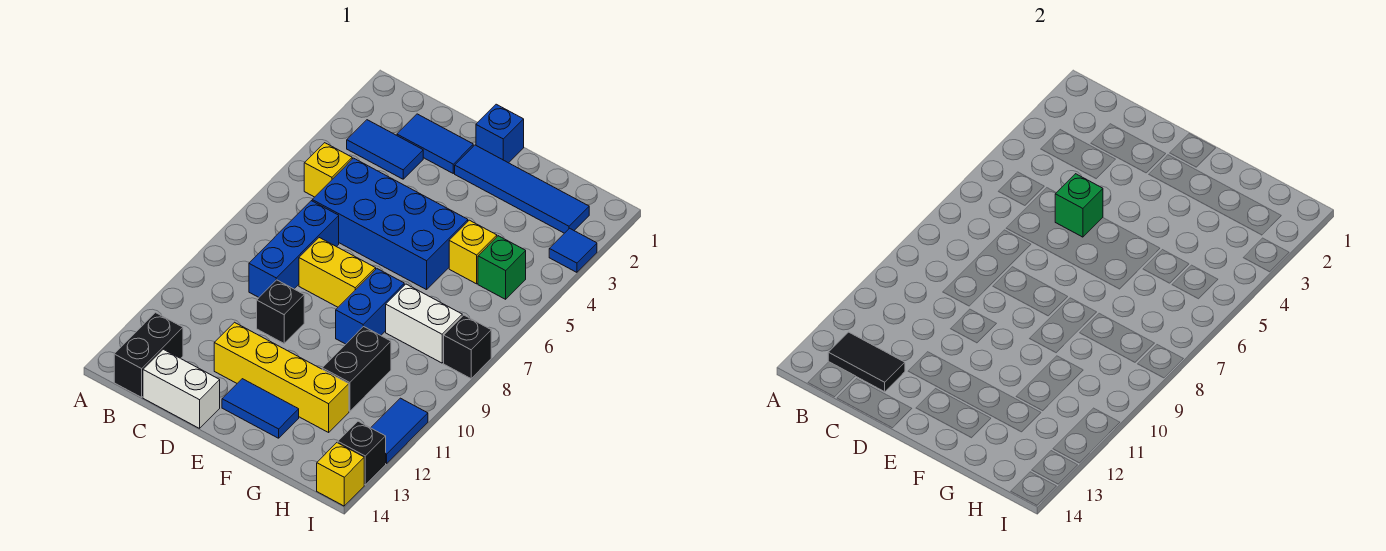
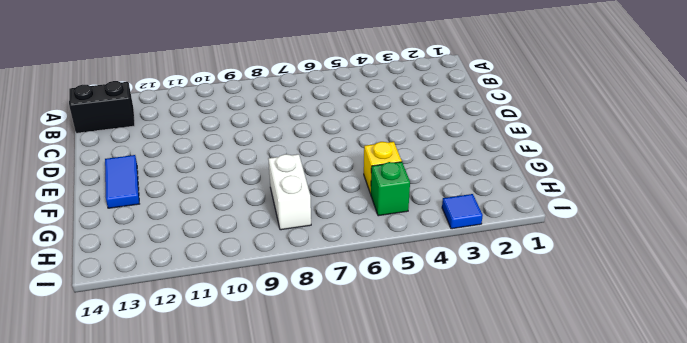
none -> blue tile B3:C3 level 1
none -> yellow brick B5 level 1
none -> blue tile C2:D2 level 1

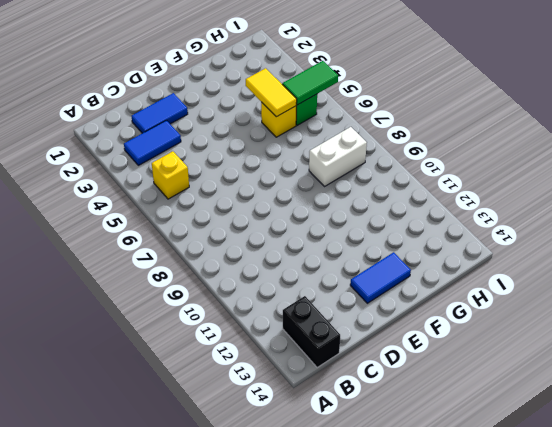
yellow tile G4:G5 level 2 -> none
green tile H5:I5 level 2 -> none
none -> blue brick C5:F6 level 1
none -> blue brick C7:C9 level 1
none -> white brick C14:D14 level 1

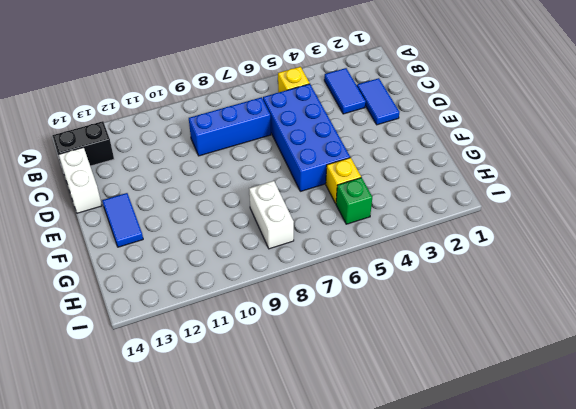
none -> yellow brick D8:E8 level 1
none -> black brick D10 level 1
none -> yellow brick D12:G12 level 1

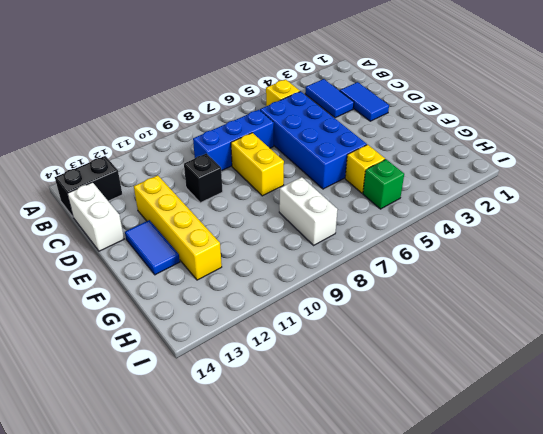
none -> blue brick E1 level 1
none -> blue tile E2:H2 level 1
none -> blue brick F8:F9 level 1

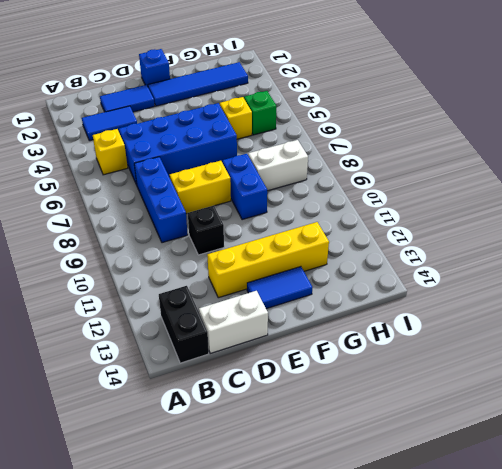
none -> black brick G10:G11 level 1
none -> blue tile I3 level 1
none -> black brick I8 level 1

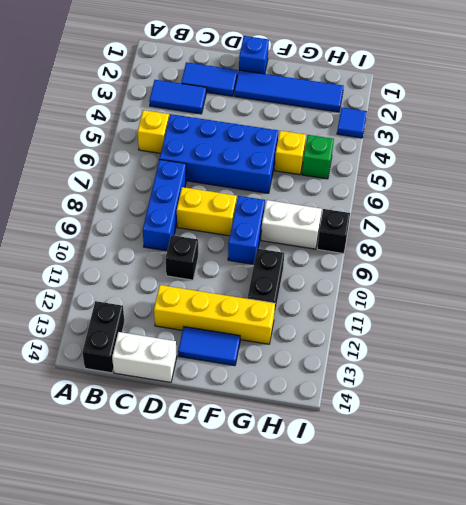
none -> blue tile I11:I12 level 1
none -> black brick I13 level 1
none -> yellow brick I14 level 1

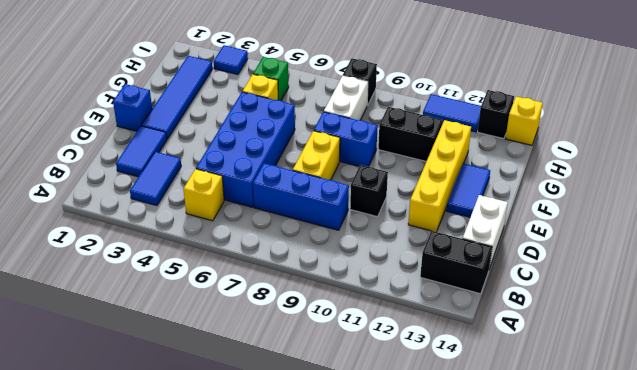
none -> black tile B13:C13 level 2
none -> green brick D5 level 2

